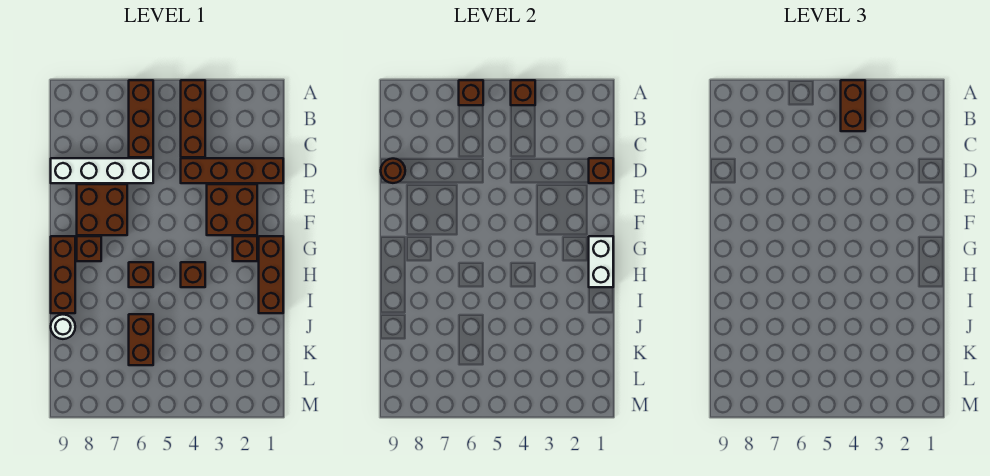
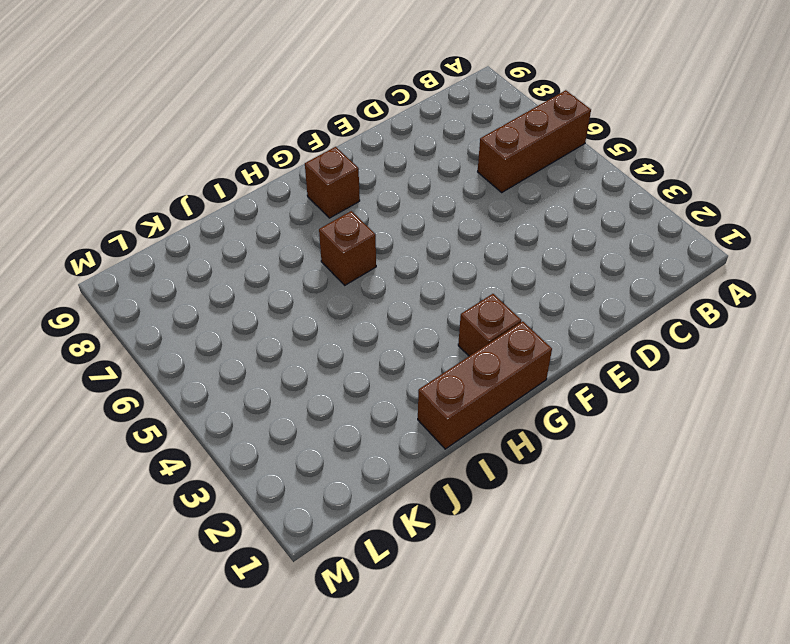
none -> brown brick A4:C4 level 1
none -> brown brick D1:D4 level 1
none -> white brick D6:D9 level 1

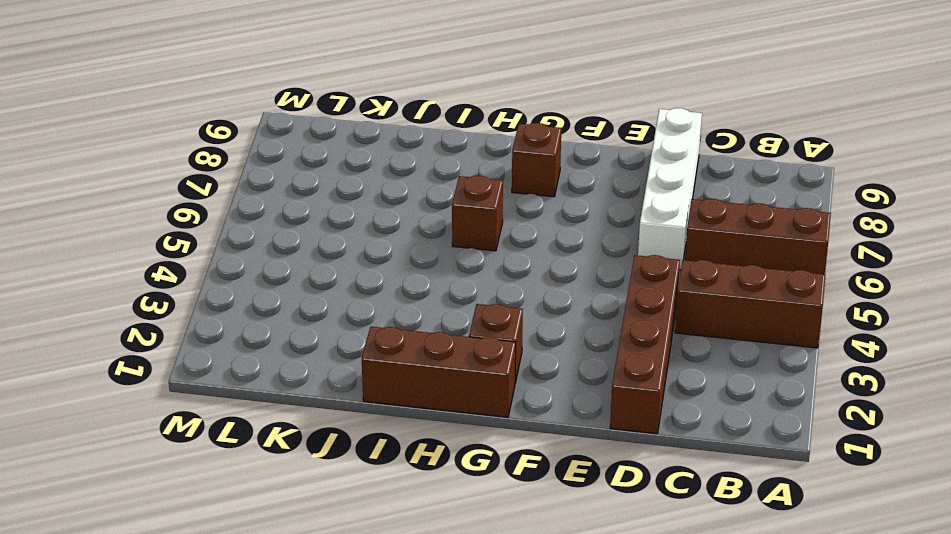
none -> brown brick E2:F3 level 1
none -> brown brick E7:F8 level 1
none -> brown brick G9:I9 level 1

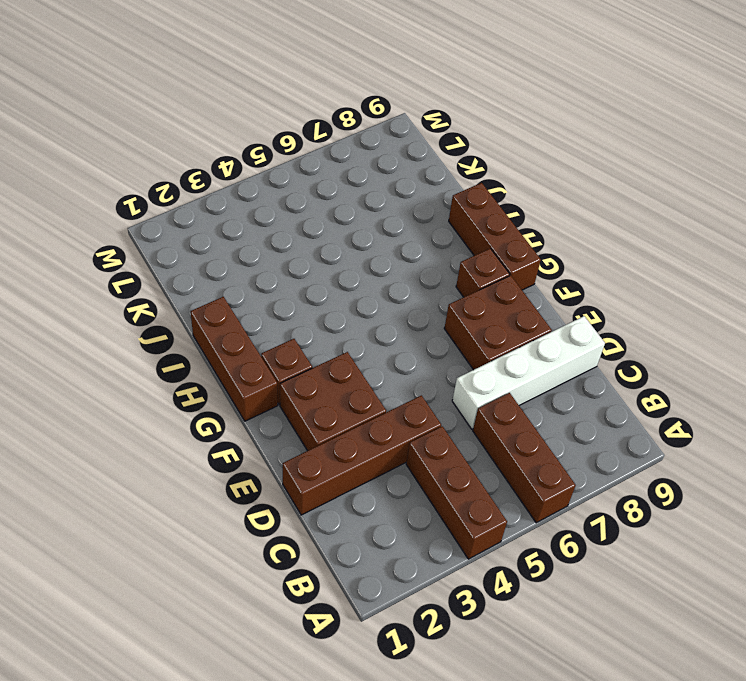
none -> brown brick H4 level 1
none -> brown brick H6 level 1
none -> brown brick J6:K6 level 1

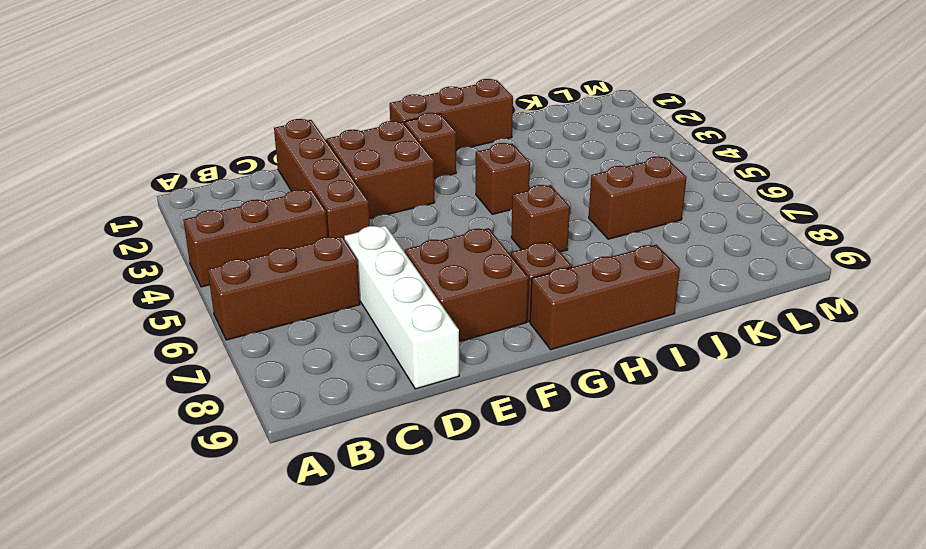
none -> white round brick J9 level 1
none -> brown brick A4 level 2
none -> brown brick A6 level 2

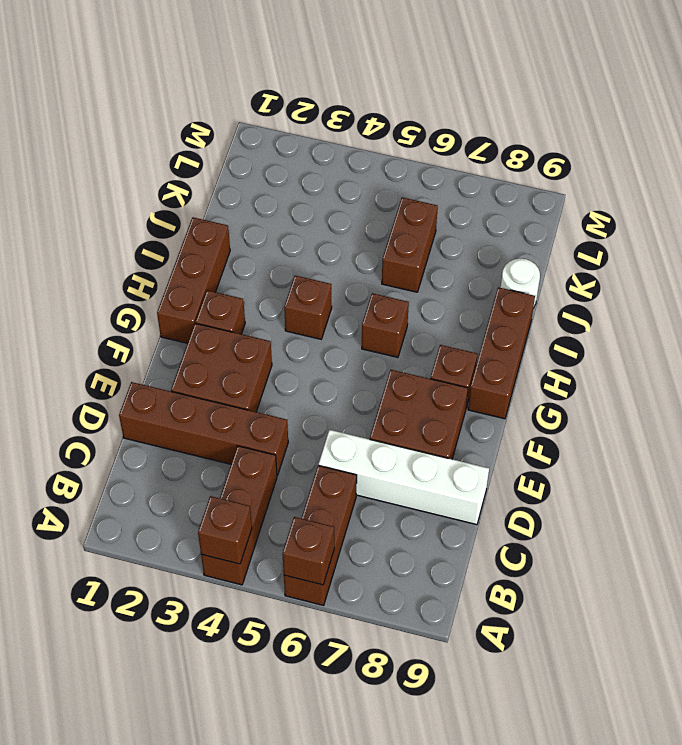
none -> brown brick D1 level 2
none -> brown round brick D9 level 2
none -> white brick G1:H1 level 2

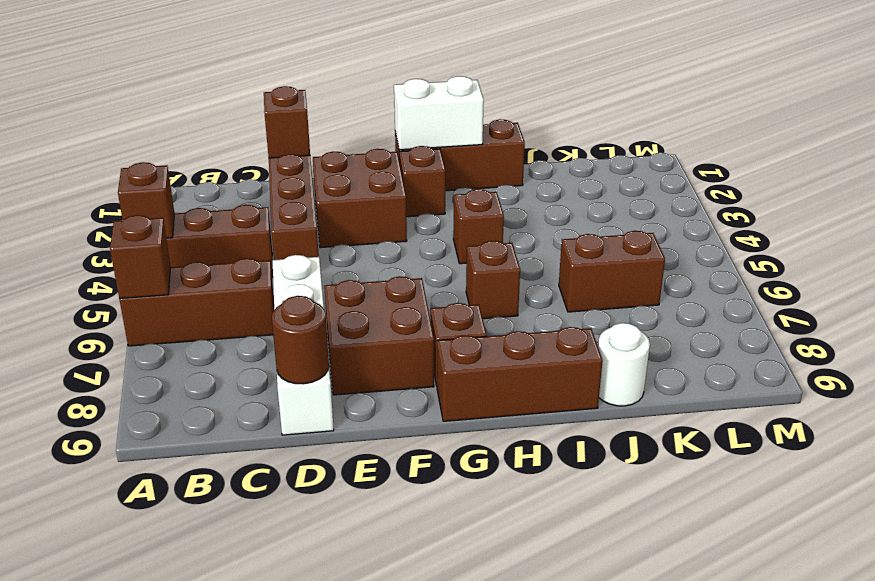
none -> brown brick A4:B4 level 3

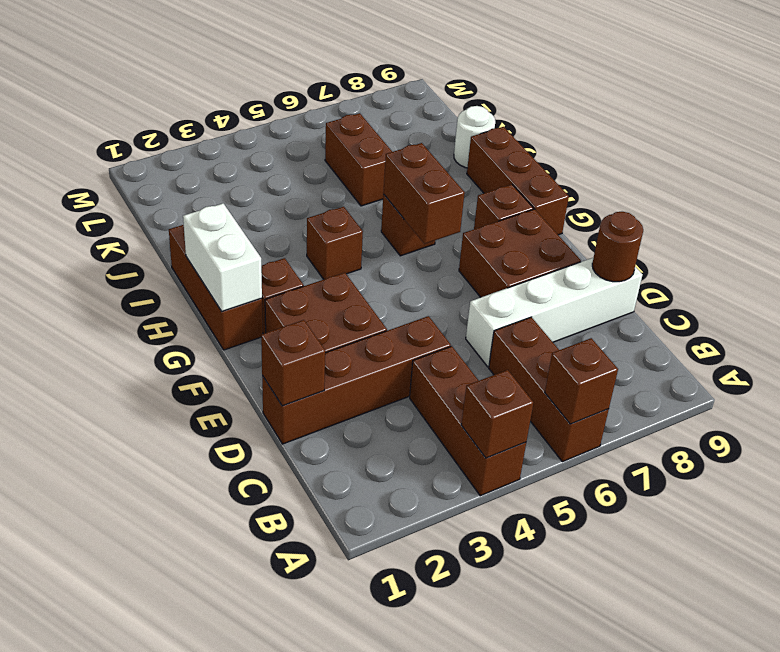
brown brick G6:H6 level 2 -> brown brick A4:B4 level 3

